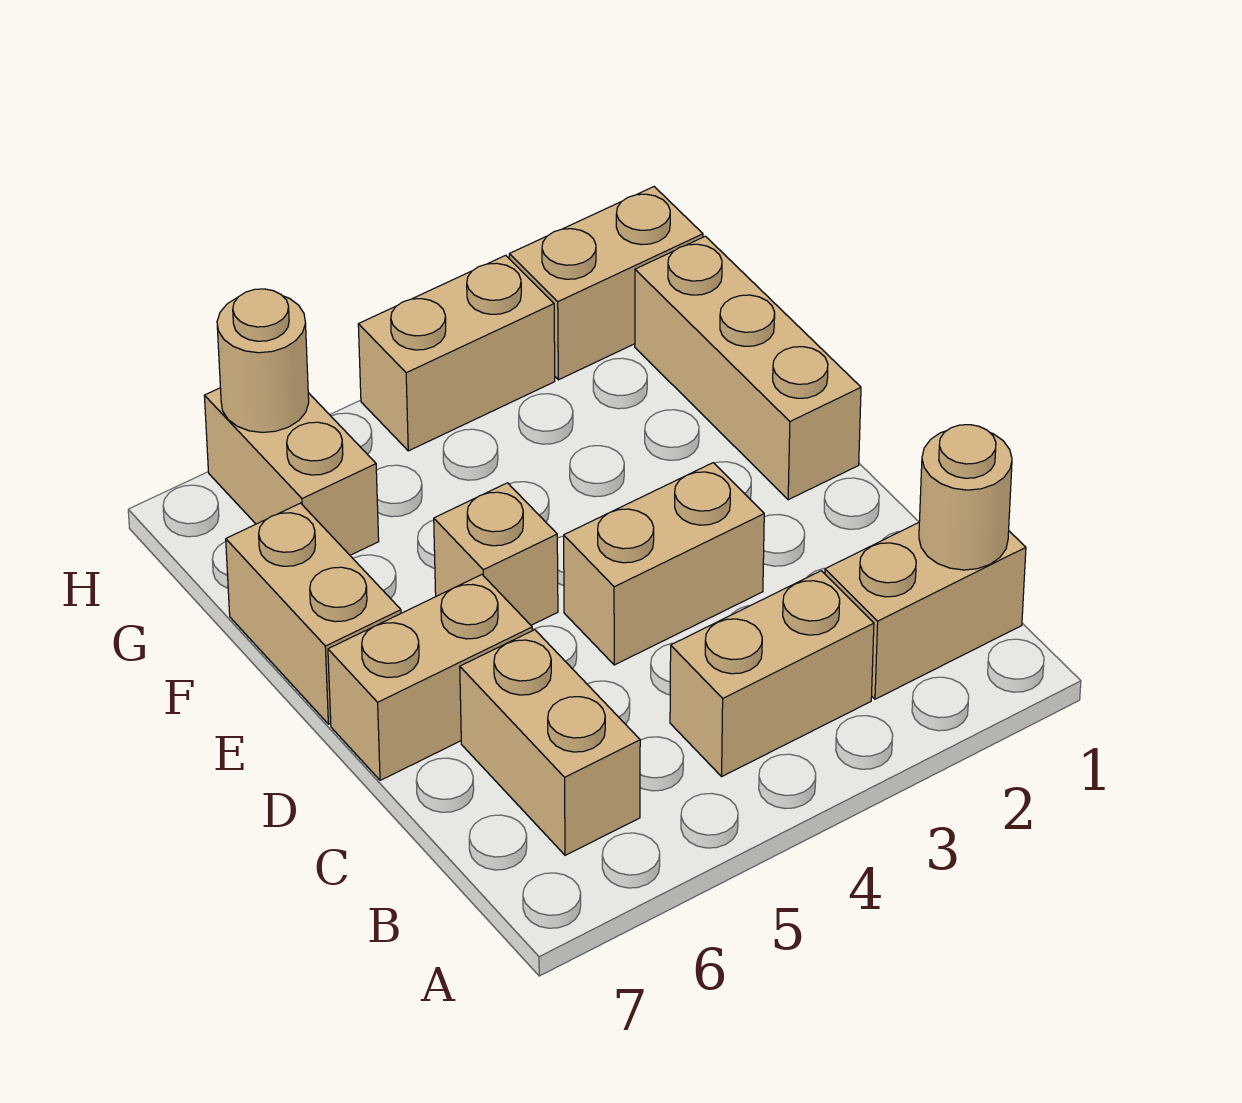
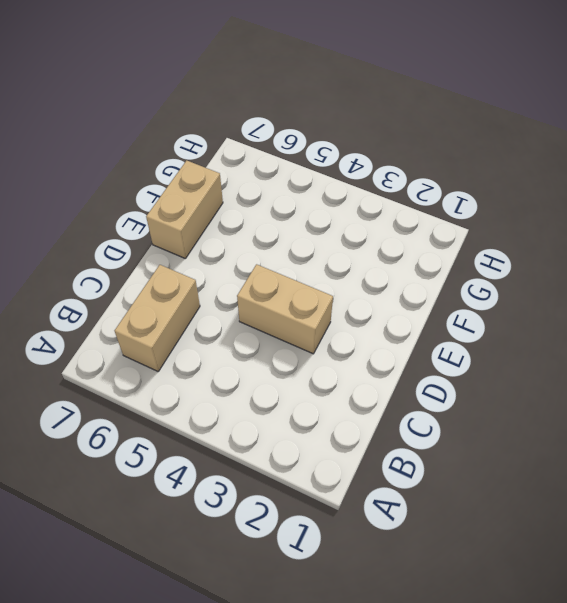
none -> tan brick B1:B2 level 1
none -> tan brick B3:B4 level 1
none -> tan brick D6:D7 level 1

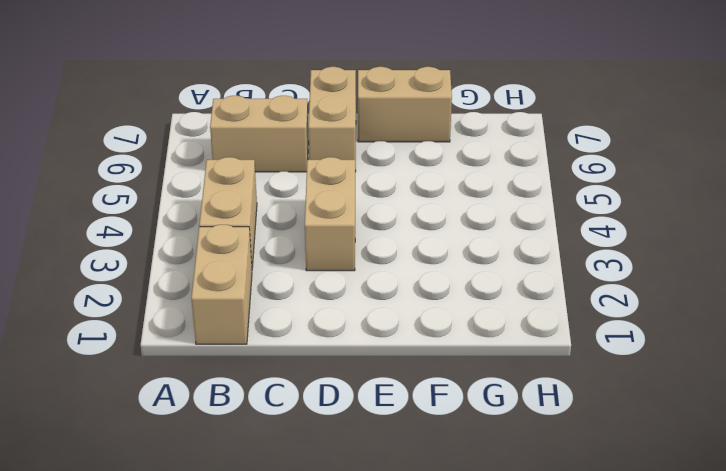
none -> tan brick E1:G1 level 1
none -> tan brick E5 level 1
none -> tan brick G6:H6 level 1

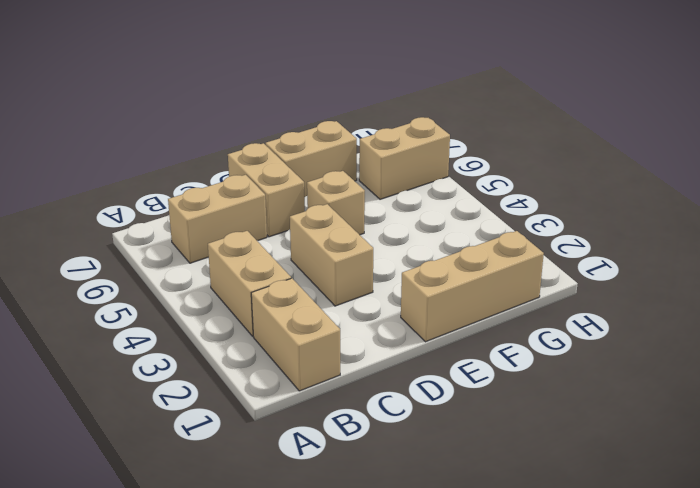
none -> tan brick H1:H2 level 1
none -> tan brick H3:H4 level 1
none -> tan round brick B1 level 2

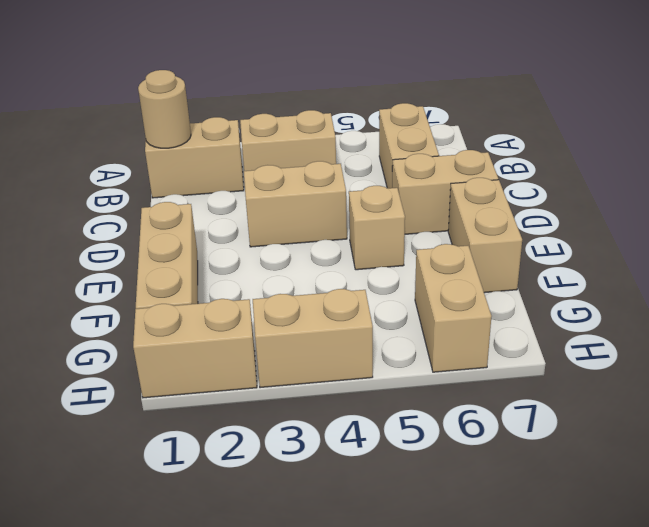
none -> tan round brick H6 level 2

